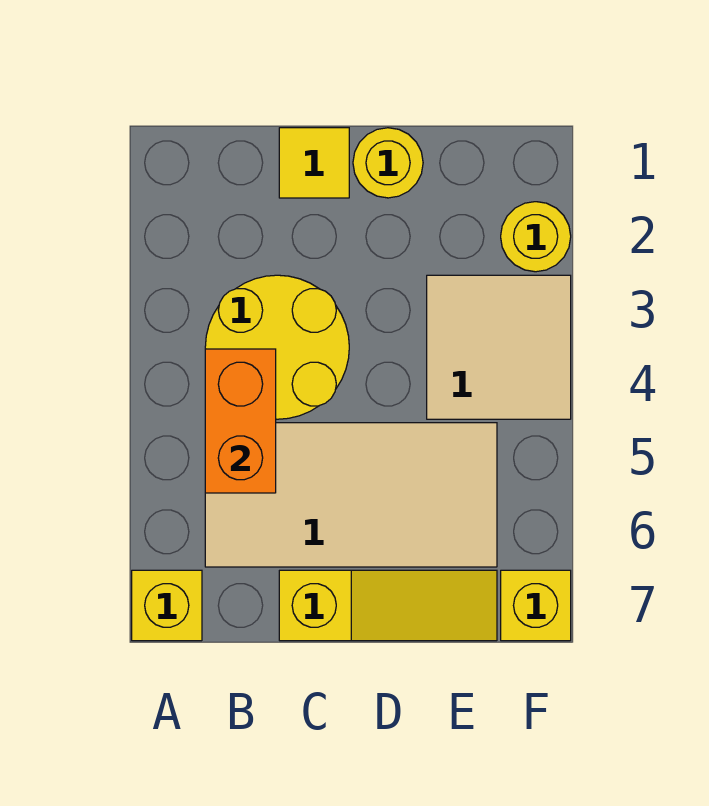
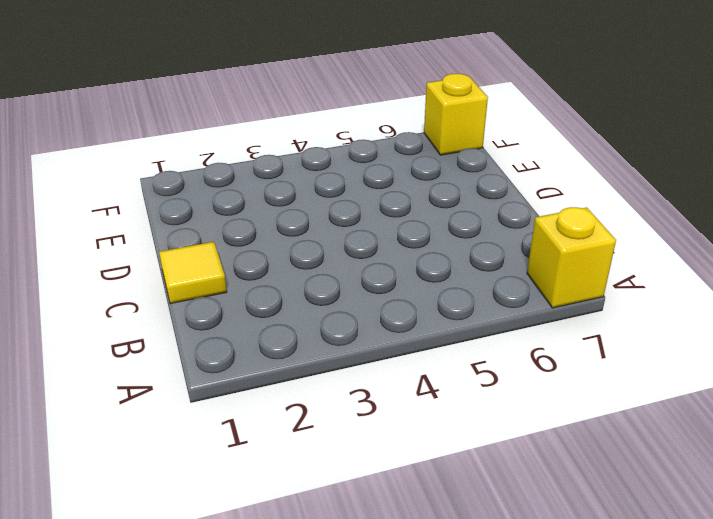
none -> yellow round brick B3:C4 level 1
none -> tan tile B5:E6 level 1

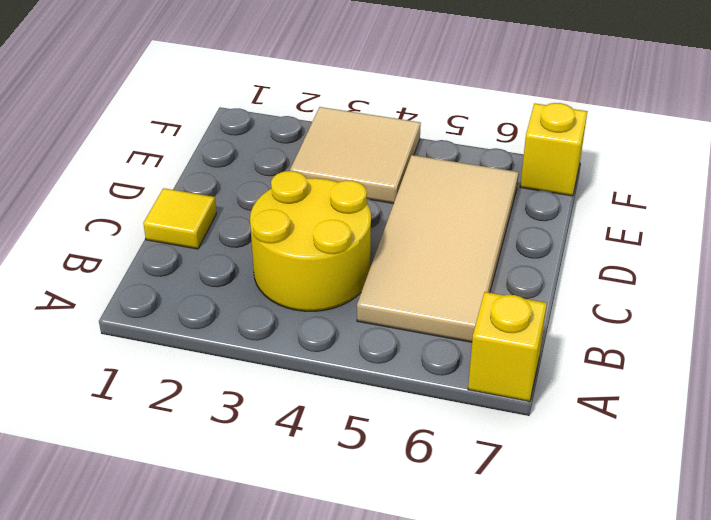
none -> yellow slope C7:E7 level 1 top C
none -> yellow round brick D1 level 1

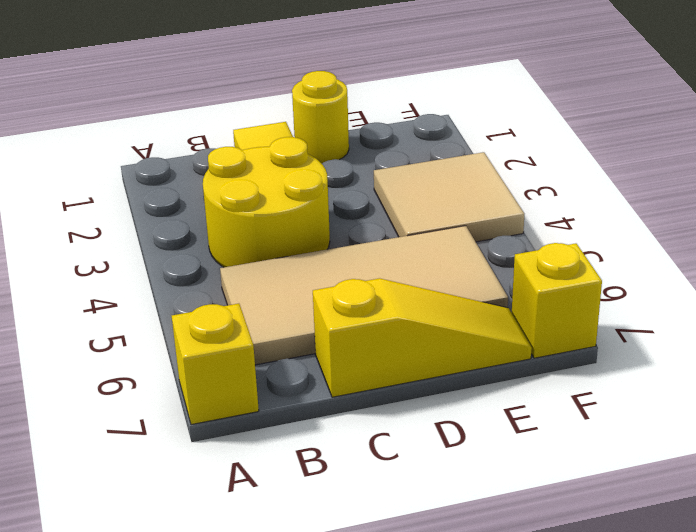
none -> yellow round brick F2 level 1
none -> orange brick B4:B5 level 2

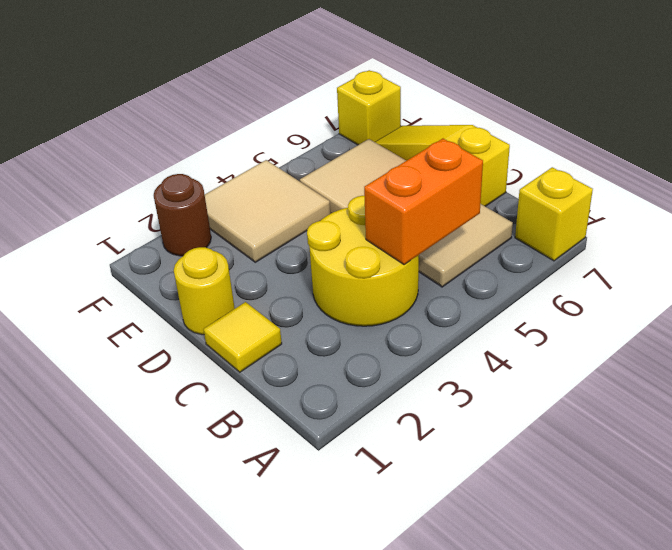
brown round brick F2 level 1 -> yellow round brick F2 level 1

